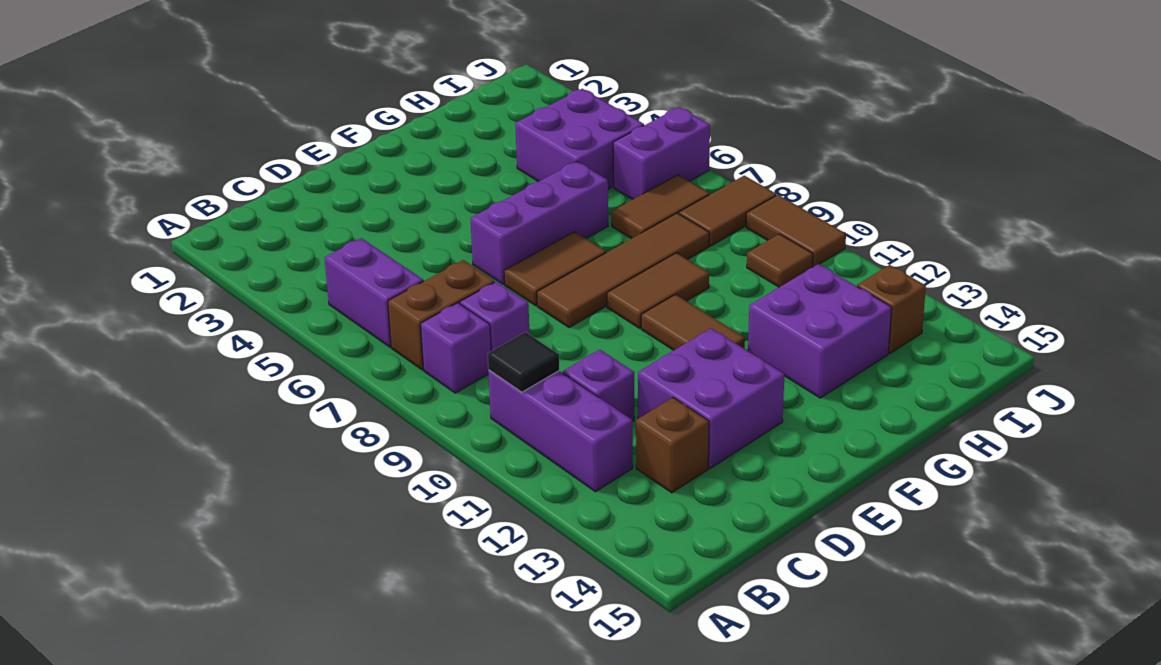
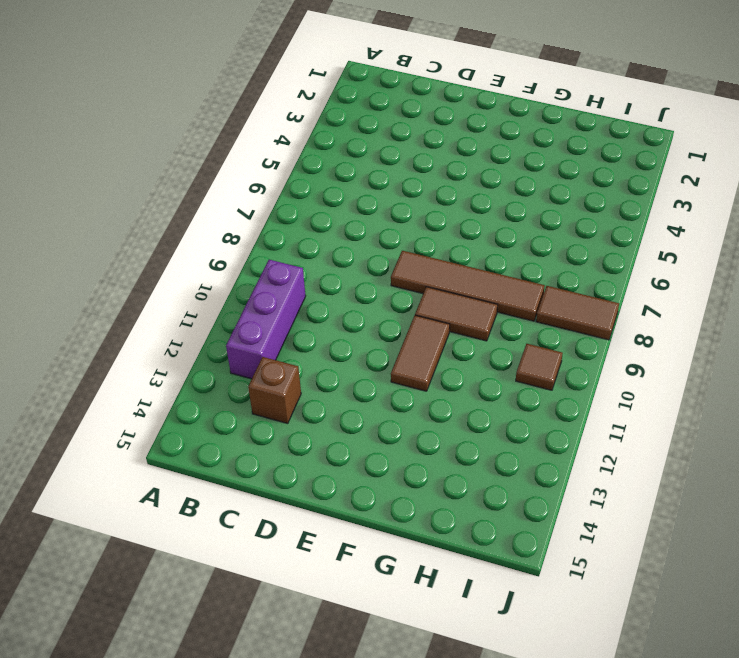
none -> purple brick B5:B6 level 1
none -> brown brick B7:C7 level 1
none -> purple brick B8 level 1

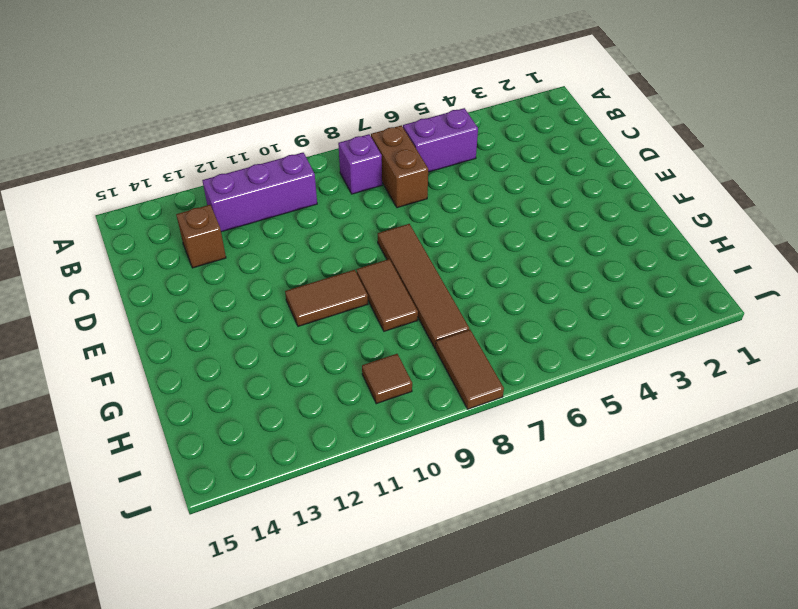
none -> purple brick C8 level 1
none -> purple brick C11 level 1
none -> purple brick D12:E13 level 1

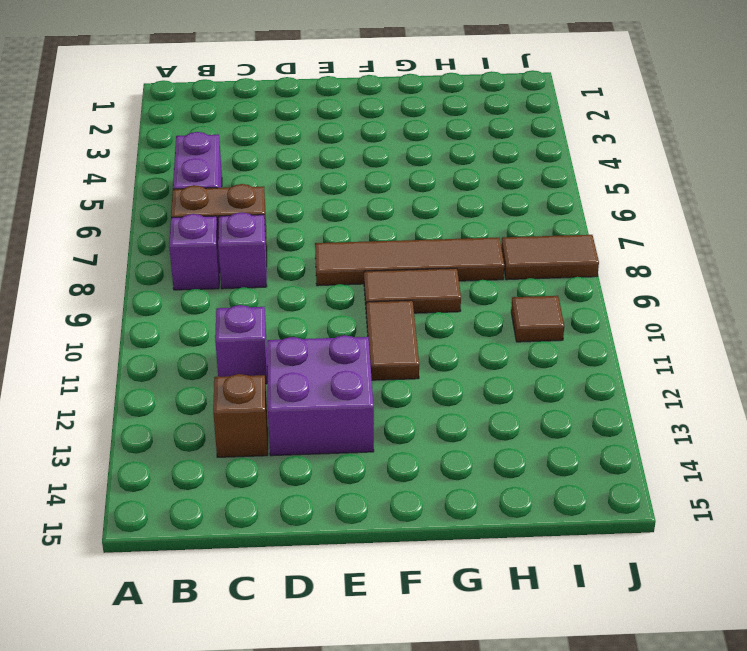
none -> purple brick B10:B12 level 1
none -> purple brick E6:G6 level 1
none -> brown tile E7:F7 level 1

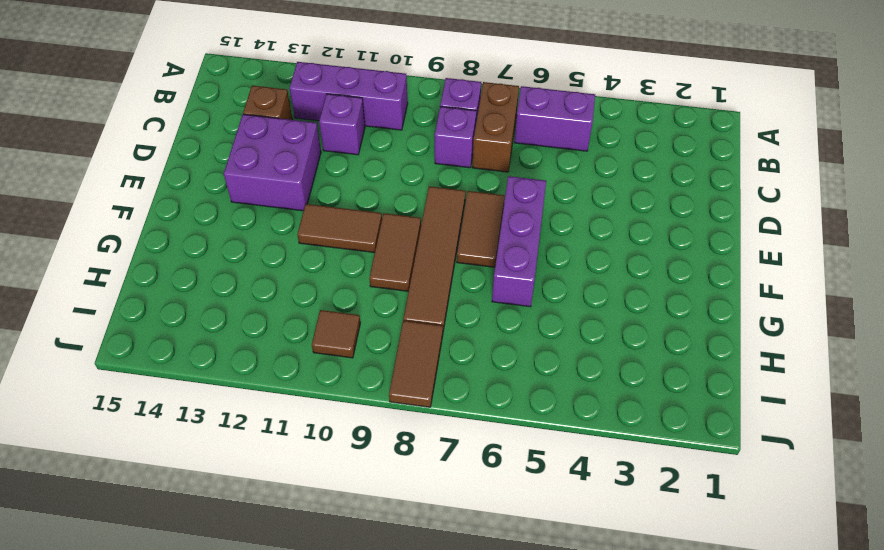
none -> purple brick G12:H13 level 1
none -> purple brick H4:I5 level 1
none -> brown tile H7:I7 level 1

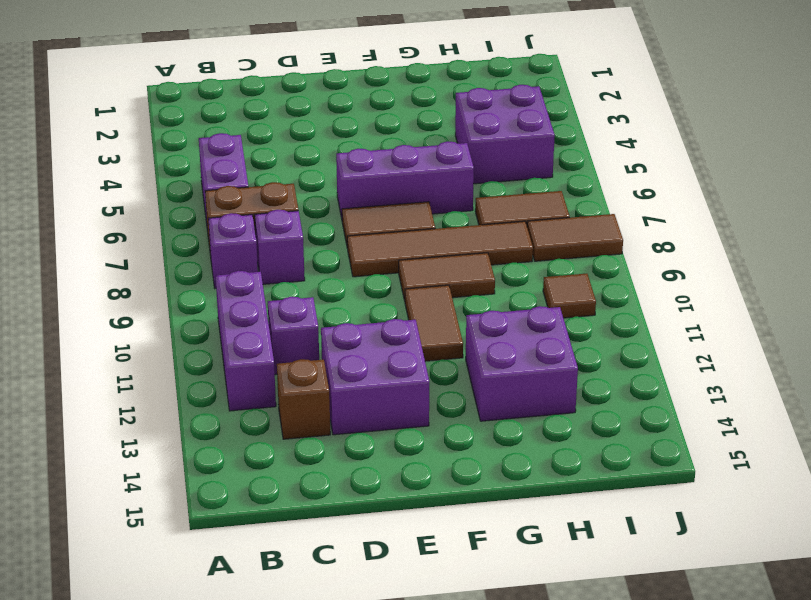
none -> purple brick I6:J6 level 1
none -> brown brick I13 level 1
none -> brown tile J9:J10 level 1

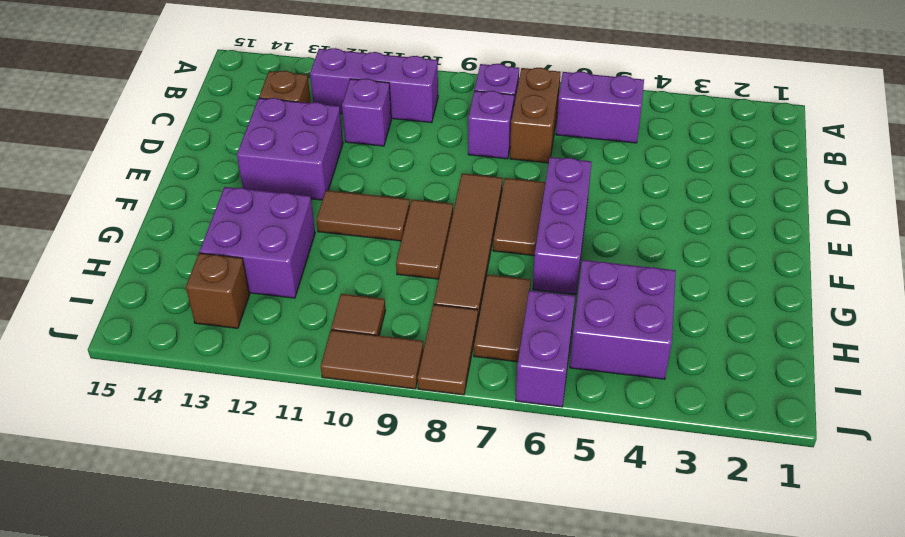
none -> black tile B10 level 2

